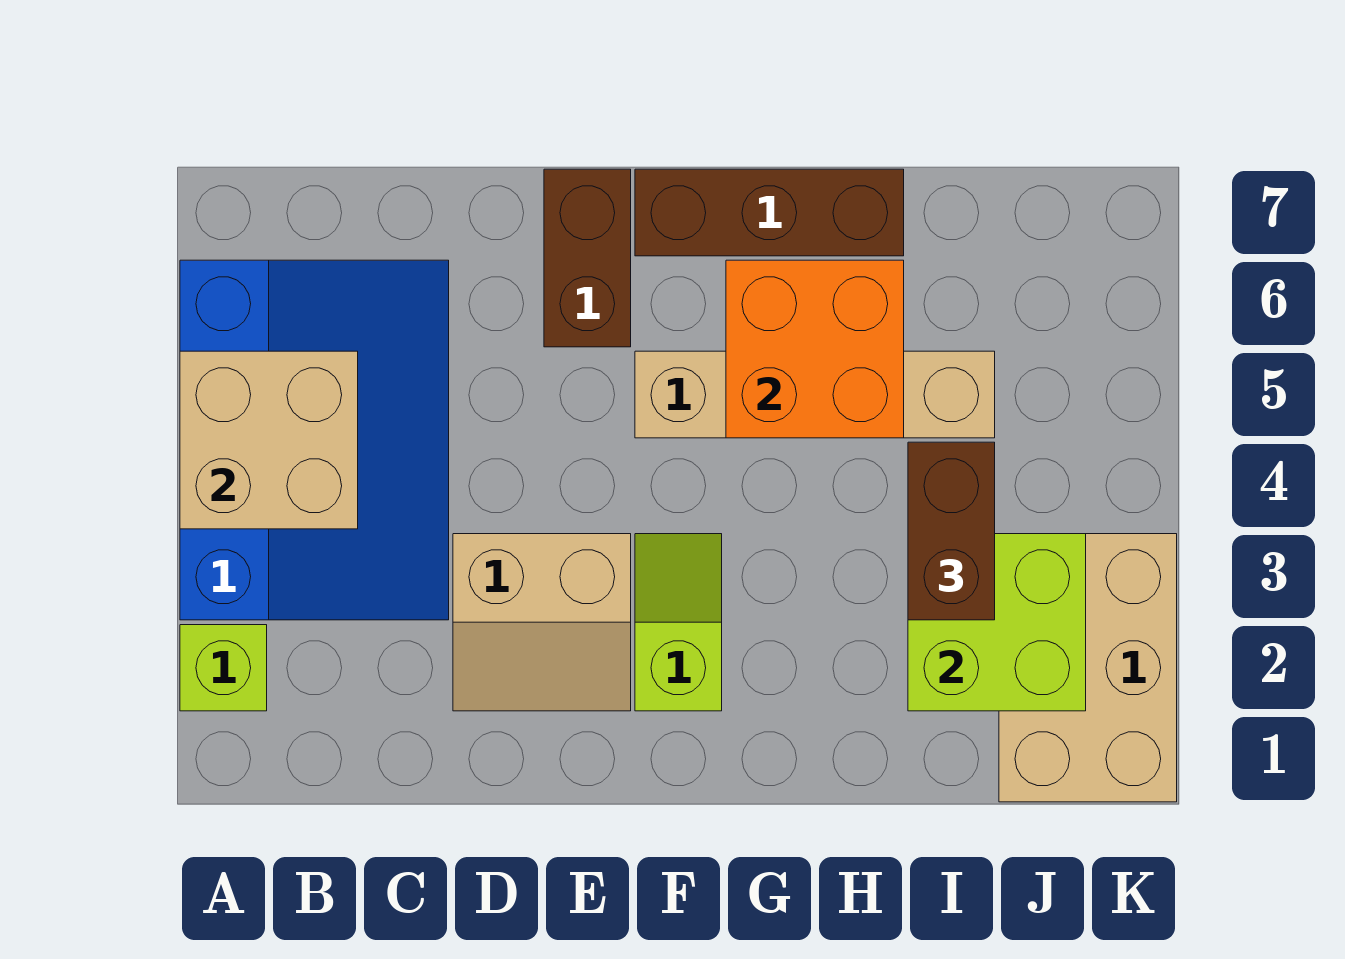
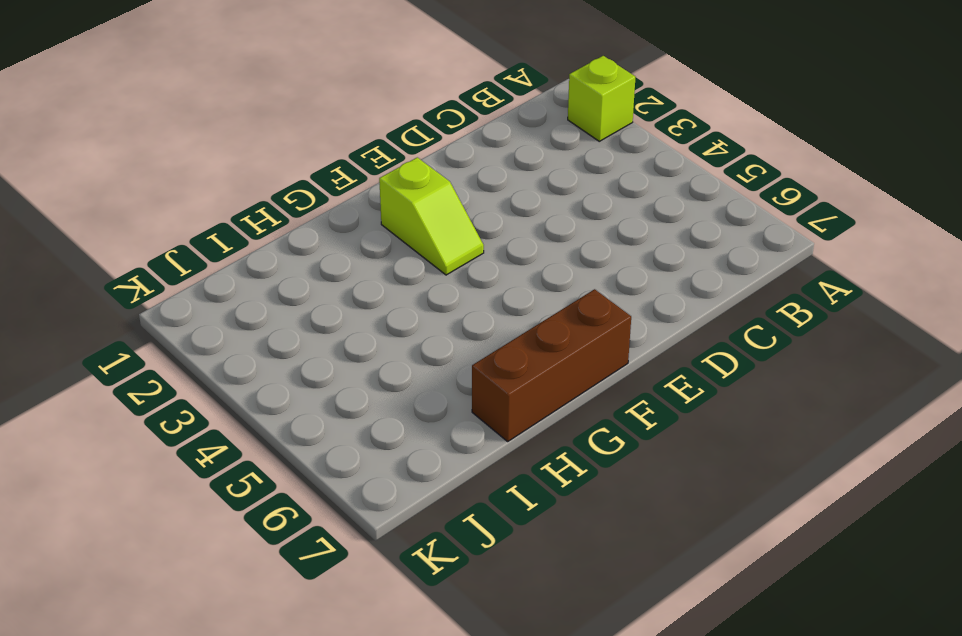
none -> blue slope A3:C6 level 1 top A
none -> tan slope D2:E3 level 1 top 3
none -> brown brick E6:E7 level 1

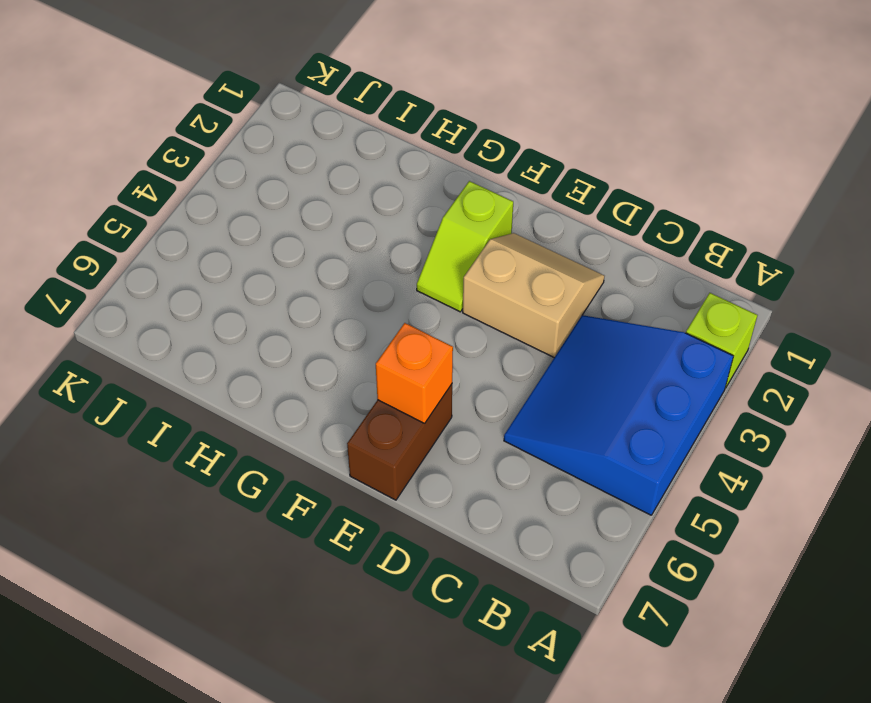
blue slope A3:C5 level 1 top A -> blue slope A3:C6 level 1 top A
orange brick E6 level 2 -> none
none -> tan brick F5:I5 level 1
none -> brown brick F7:H7 level 1
none -> tan brick J1:K3 level 1

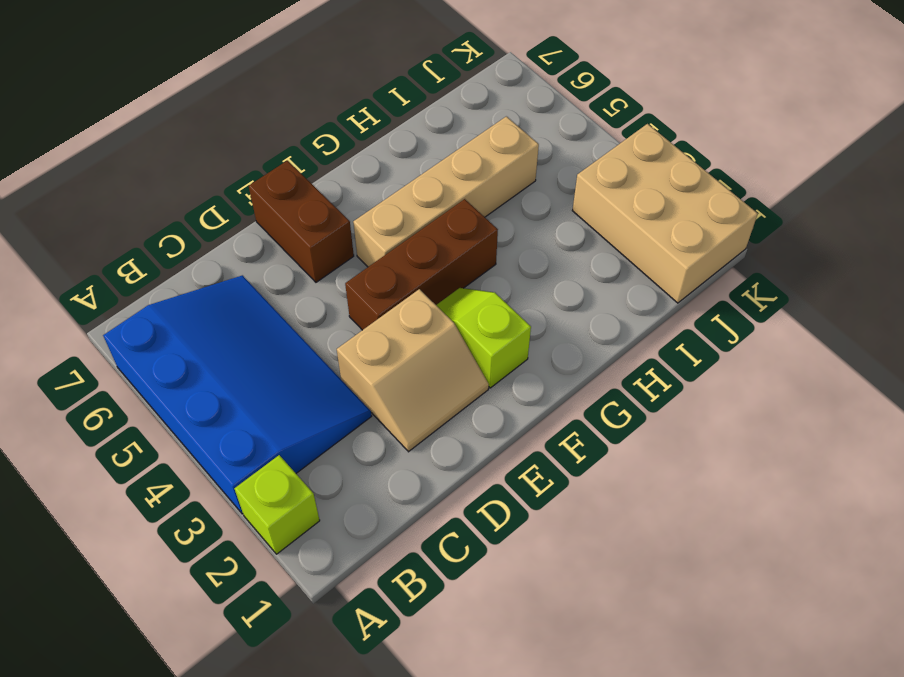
brown brick E4:G4 level 1 -> brown brick F7:H7 level 1
none -> tan brick A4:B5 level 2
none -> orange brick G5:H6 level 2
none -> lime brick I2:J3 level 2

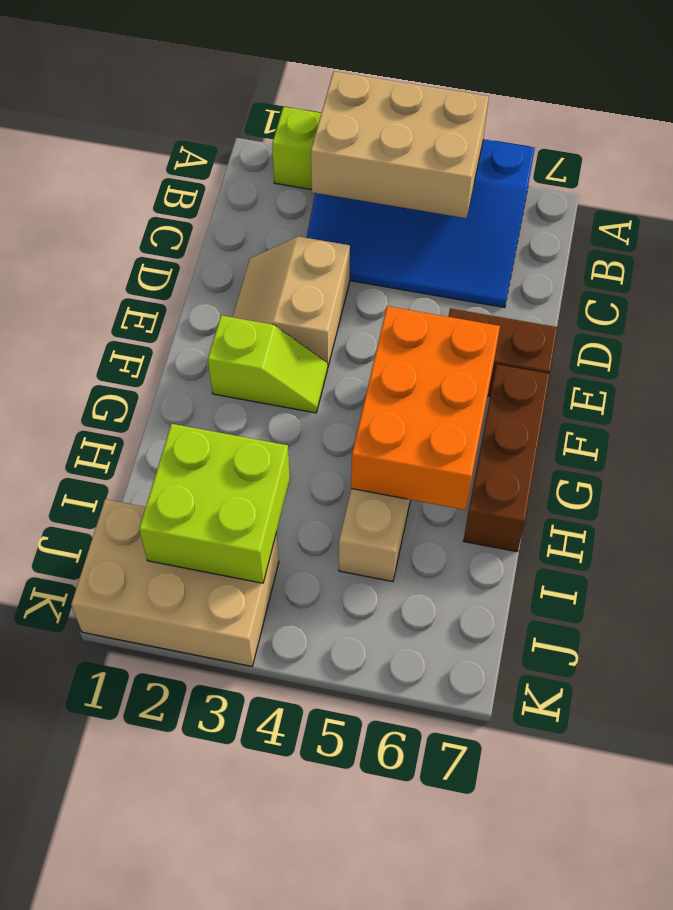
tan brick A3:B5 level 2 -> tan brick A4:B5 level 2
orange brick F5:H6 level 2 -> orange brick G5:H6 level 2
none -> brown brick I3:I4 level 3

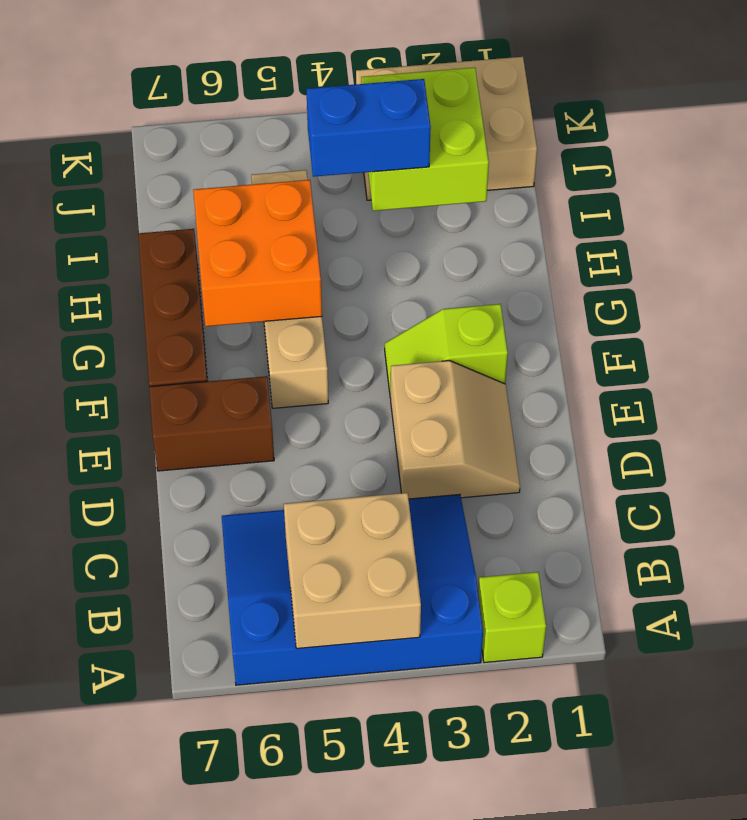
blue brick I3:I4 level 3 -> brown brick I3:I4 level 3

